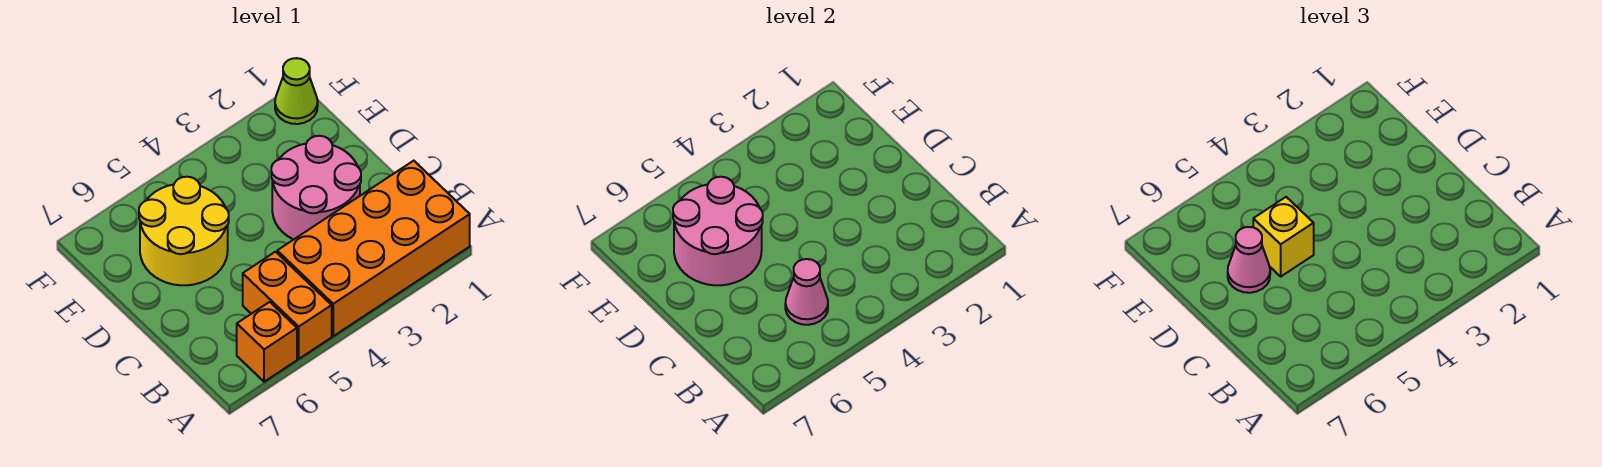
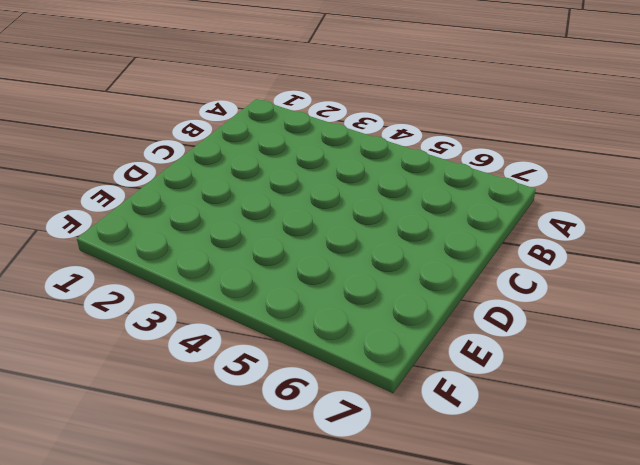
none -> orange brick A1:B4 level 1
none -> orange brick A5:B5 level 1

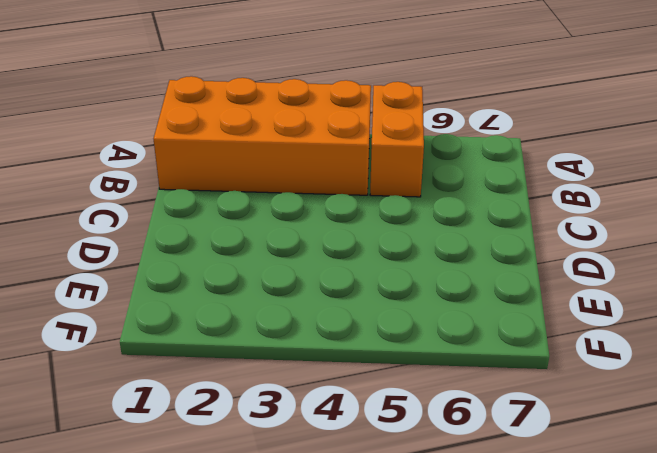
none -> orange brick A6 level 1
none -> pink round brick C2:D3 level 1

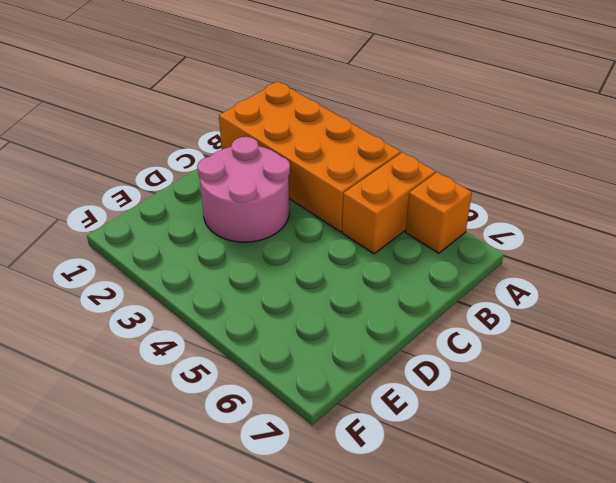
none -> yellow round brick D5:E6 level 1
none -> lime cone F1 level 1

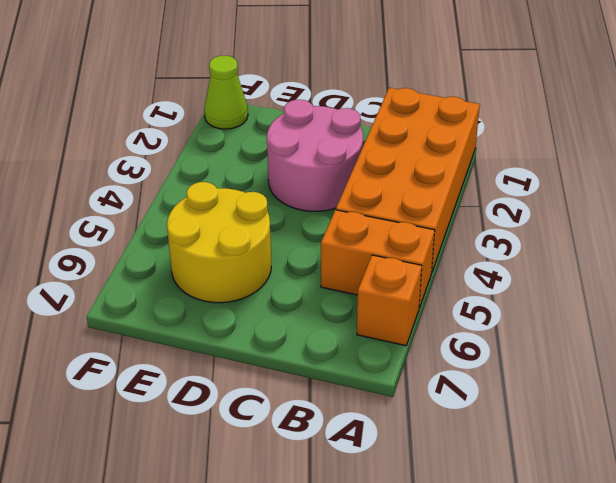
none -> pink cone B5 level 2
none -> pink round brick D5:E6 level 2

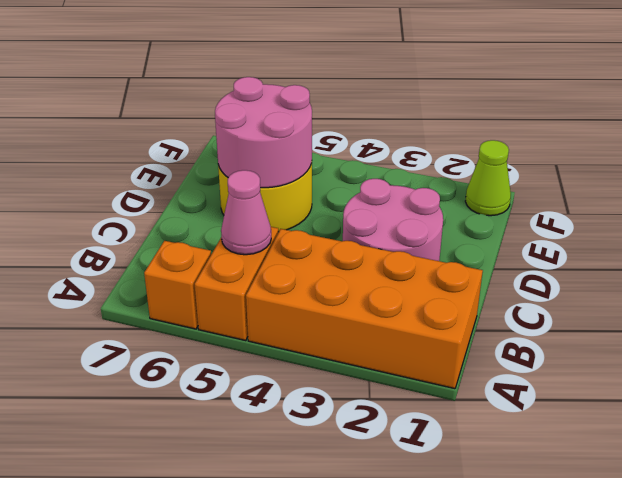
none -> yellow brick D5 level 3
none -> pink cone D6 level 3

